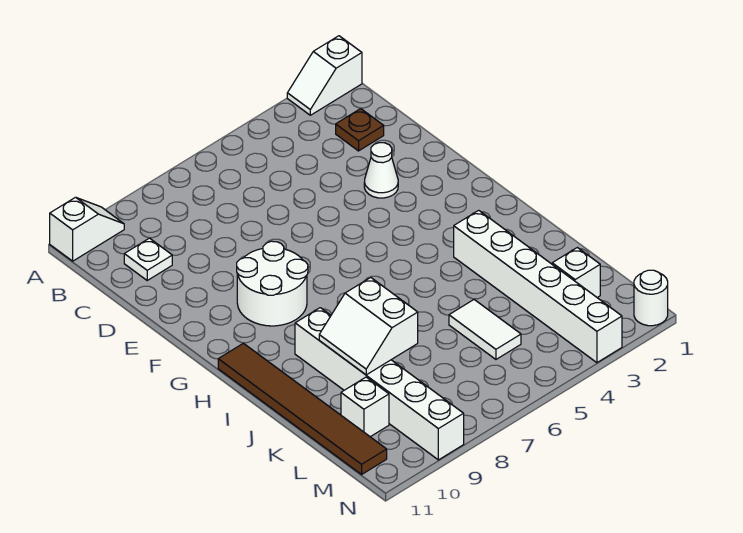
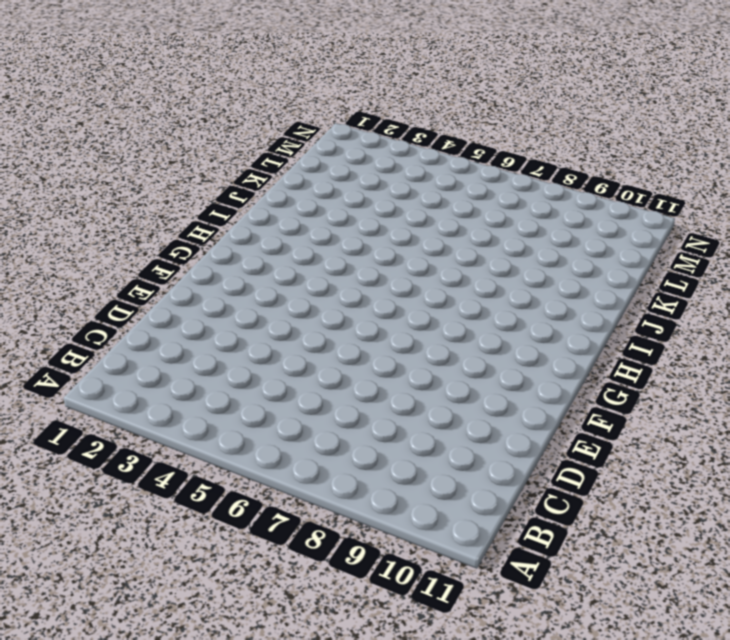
none -> white slope A1:A2 level 1 top 1
none -> white slope A10:A11 level 1 top 11
none -> brown plate C2 level 1

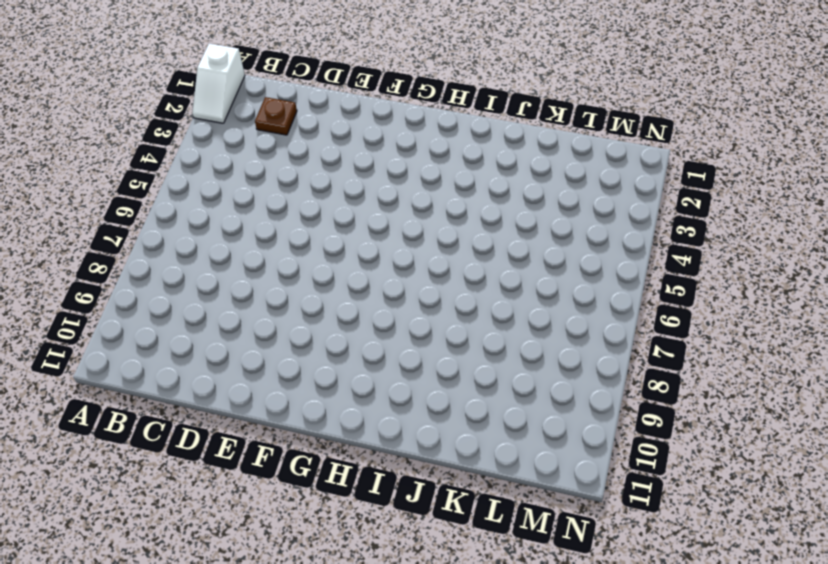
none -> white slope A10:A11 level 1 top 11
none -> white plate C10 level 1
none -> white cone E3 level 1

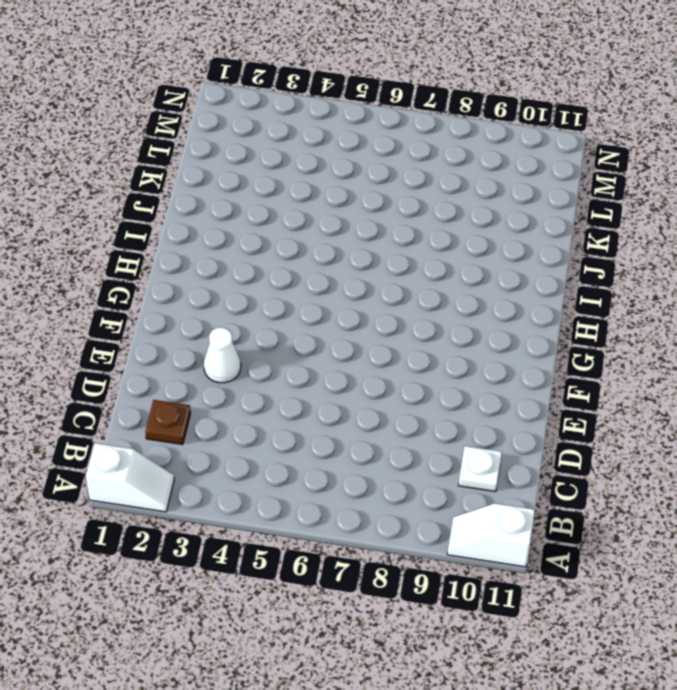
none -> white round brick F8:G9 level 1
none -> brown tile H11:M11 level 1
none -> white brick I3:N3 level 1

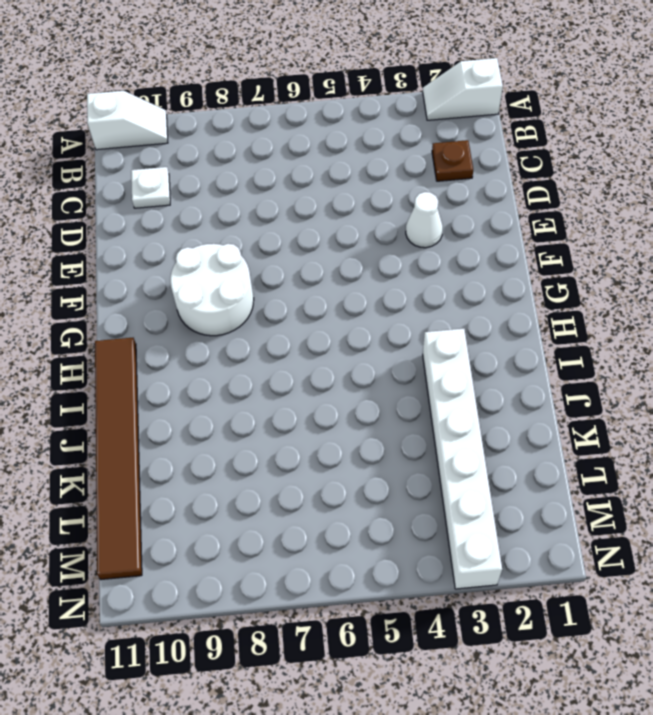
none -> white brick I9:N9 level 1
none -> white tile K5:L5 level 1
none -> white brick L2 level 1

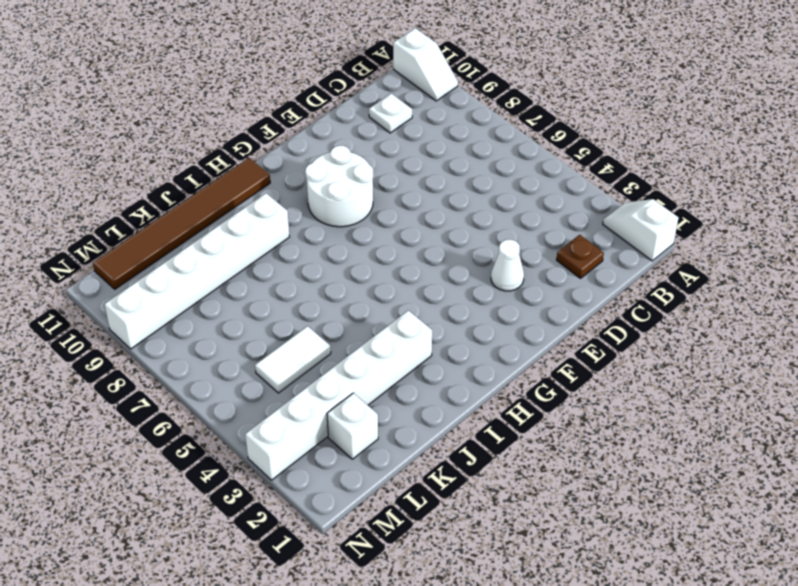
none -> white brick L10 level 1
none -> white round brick N1 level 1
none -> white slope J8:K9 level 2 top 8

